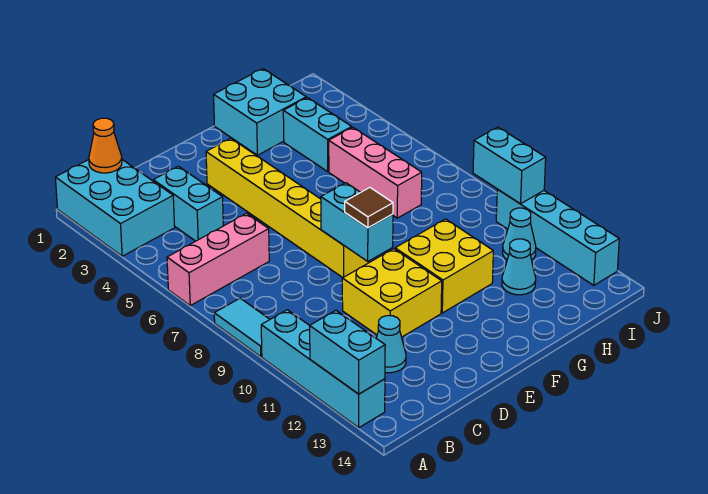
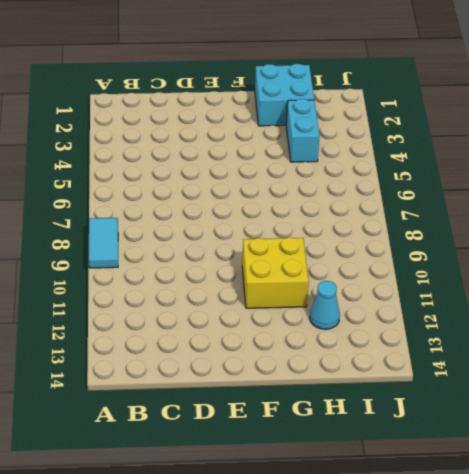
none -> cyan brick A1:B3 level 1
none -> pink brick A6:C6 level 1
none -> cyan brick A10:A13 level 1

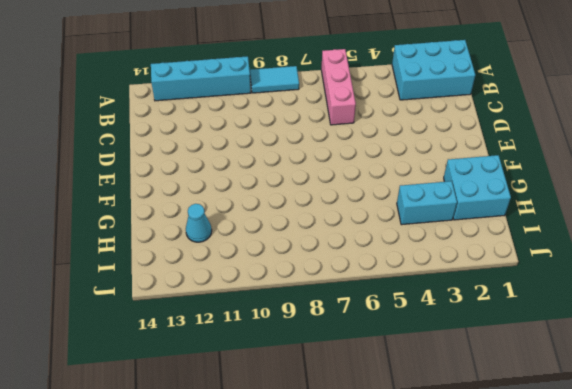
none -> cyan brick C3:C4 level 1
none -> cyan cone C12 level 1
none -> yellow brick D10:E11 level 1

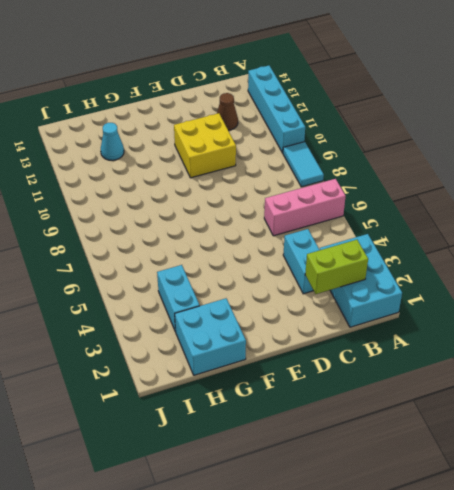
lime brick B2:C2 level 2 -> none
brown cone C12 level 1 -> cyan cone C12 level 1
none -> yellow brick E3:E8 level 1
none -> yellow brick F10:G11 level 1
none -> pink brick H5:H7 level 1

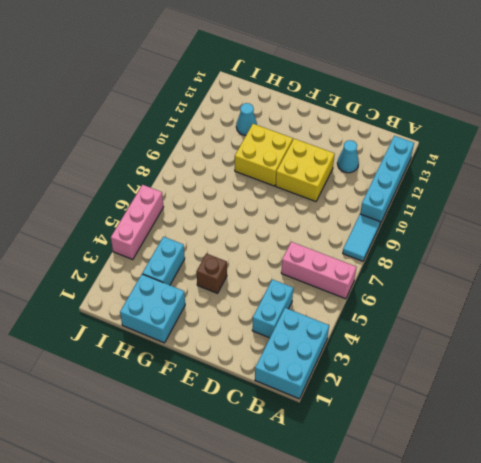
brown brick F4 level 1 -> none
pink brick J4:J6 level 1 -> pink brick H5:H7 level 1
none -> yellow brick E3:E8 level 1
none -> cyan cone I11 level 1
none -> cyan brick J10:J13 level 1

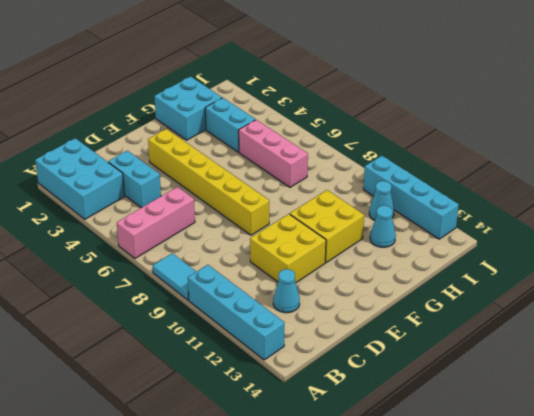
none -> cyan brick A12:A13 level 2
none -> orange cone B1 level 2
none -> cyan brick E8:E9 level 2

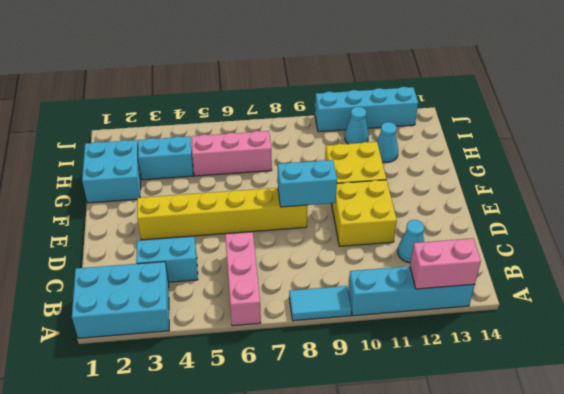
pink brick A12:A13 level 2 -> cyan brick A12:A13 level 2
none -> orange cone B1 level 2
none -> cyan brick J9:J10 level 2
none -> brown tile E9 level 3

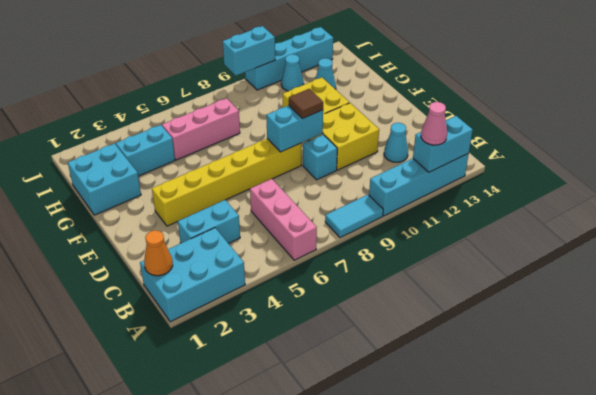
pink cone A12 level 3 -> none
cyan brick D9 level 1 -> none

